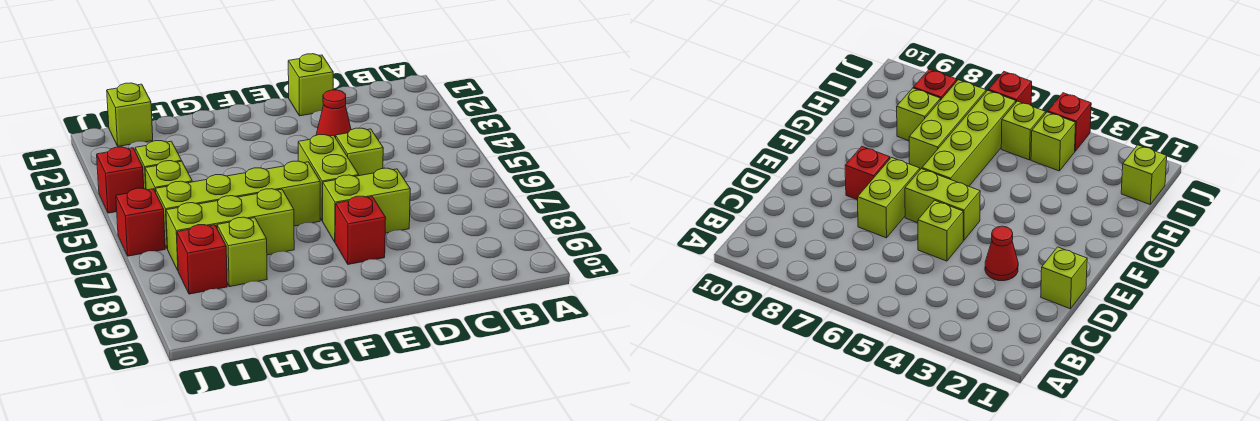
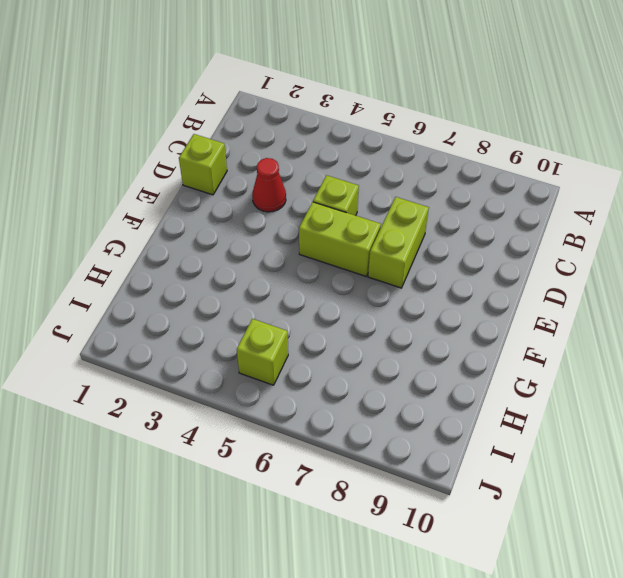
none -> red brick E8 level 1
none -> lime brick F6:I6 level 1
none -> lime brick G7:I7 level 1

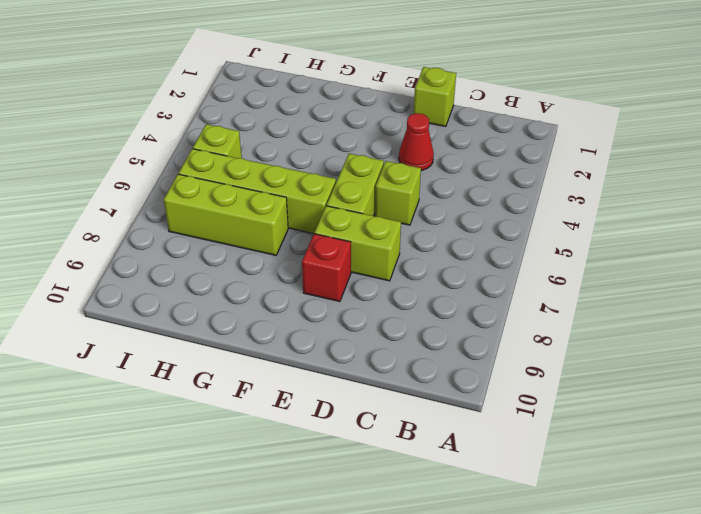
none -> lime brick H8 level 1
none -> lime brick I1 level 1
none -> lime brick I4 level 1

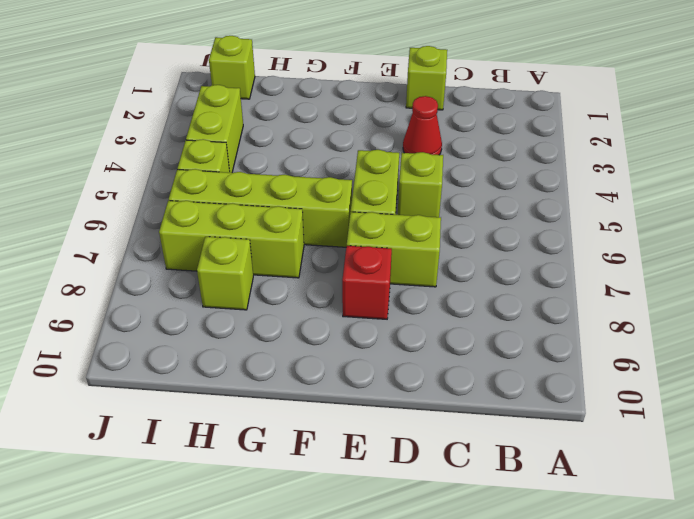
lime brick I3:I4 level 1 -> lime brick I4 level 1
none -> red brick I8 level 1
none -> red brick J4 level 1
none -> red brick J6 level 1

